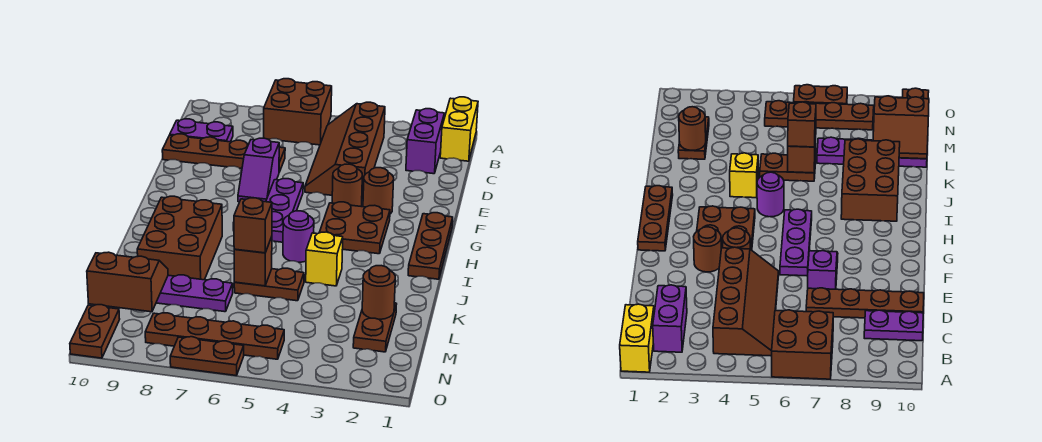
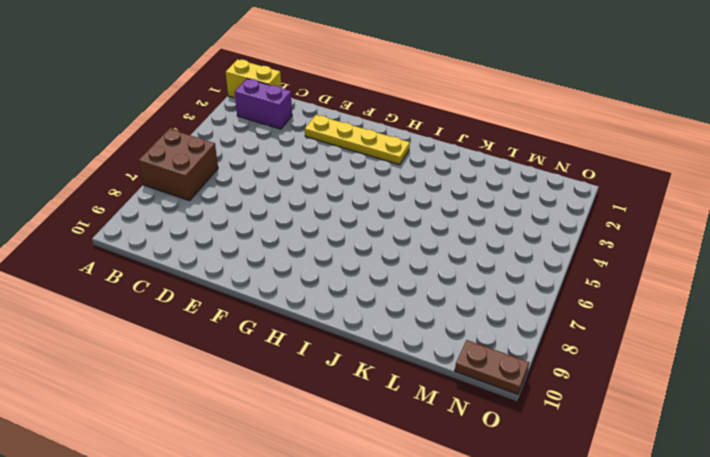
yellow plate E2:H2 level 1 -> none
none -> brown slope B4:E5 level 1 top 4
none -> purple plate C9:C10 level 1
none -> brown plate D7:D10 level 1

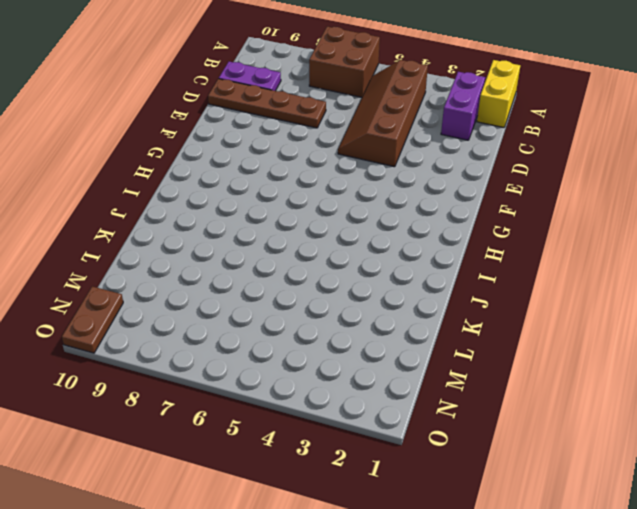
none -> purple slope E7:F7 level 1 top E
none -> brown round brick F3 level 1
none -> brown round brick F4 level 1

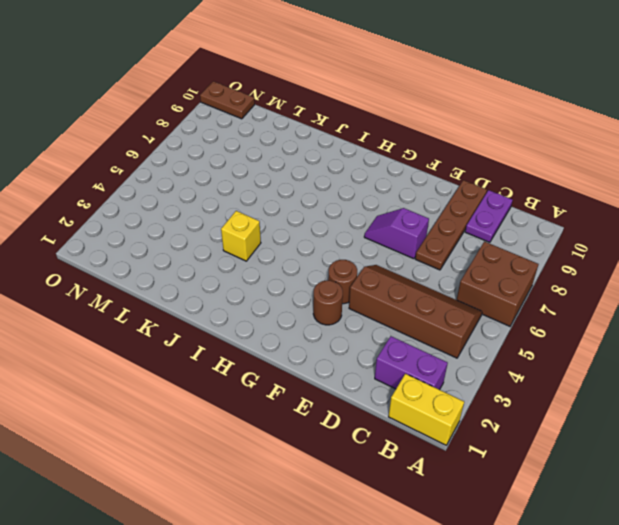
none -> purple plate F6:H6 level 1
none -> brown plate G1:I1 level 1
none -> brown plate G3:H4 level 1

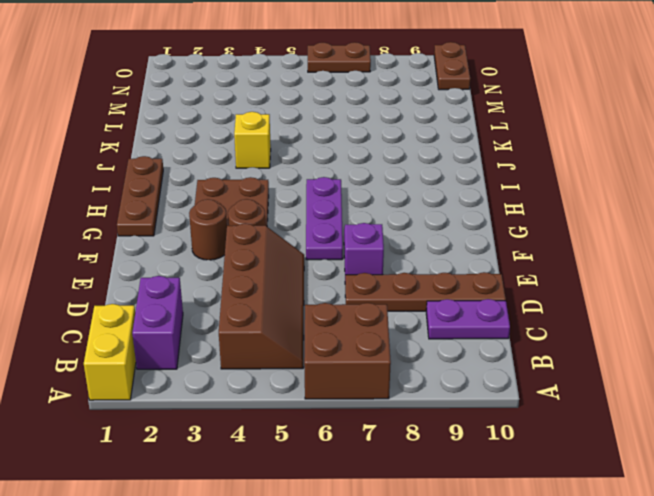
none -> purple round brick I5 level 1
none -> brown brick I8:K9 level 1
none -> brown plate K5:K6 level 1

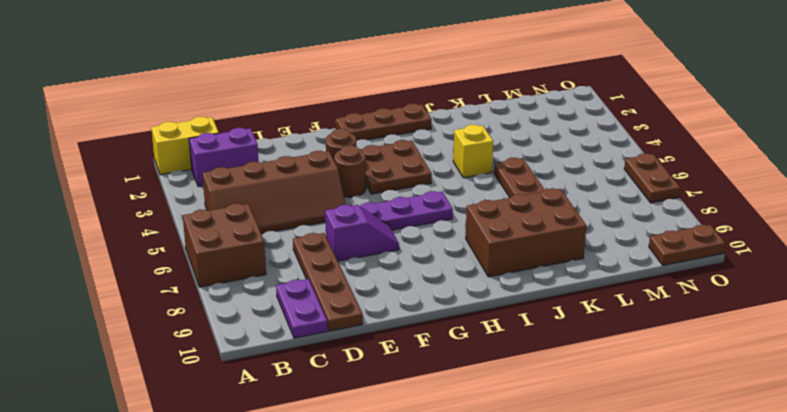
none -> purple round brick I5 level 1
none -> brown plate L2:M2 level 1
none -> purple plate L7:L10 level 1

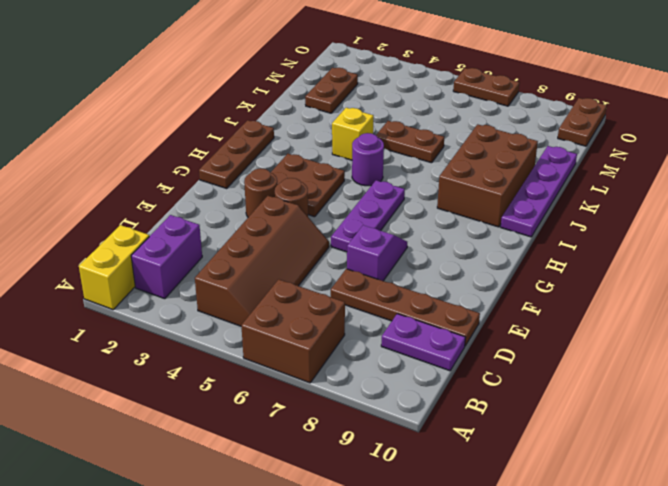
purple plate I10:L10 level 1 -> purple plate L7:L10 level 1
none -> brown plate N5:N8 level 1
none -> brown brick K6 level 2
none -> brown round brick L2 level 2

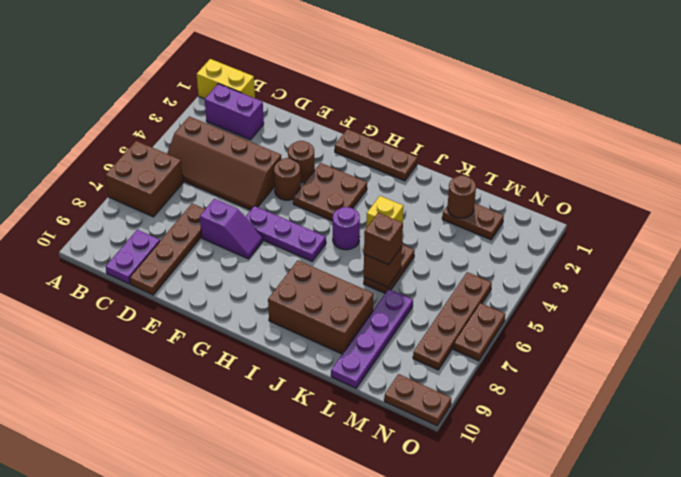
none -> brown slope L9:M10 level 2 top M

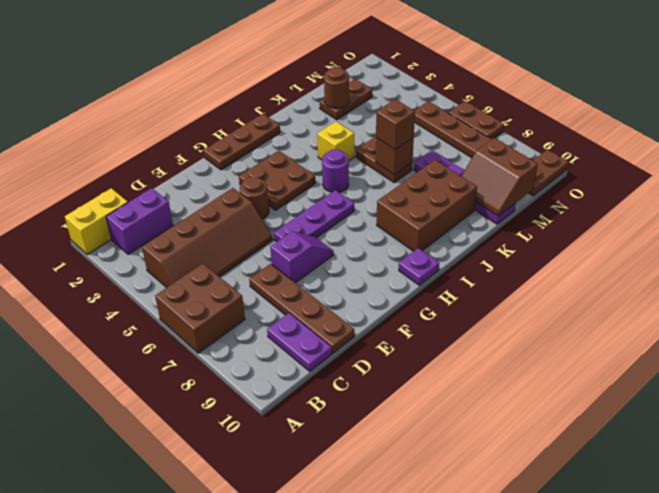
purple plate H10 level 1 -> none
none -> brown round brick F3 level 1

